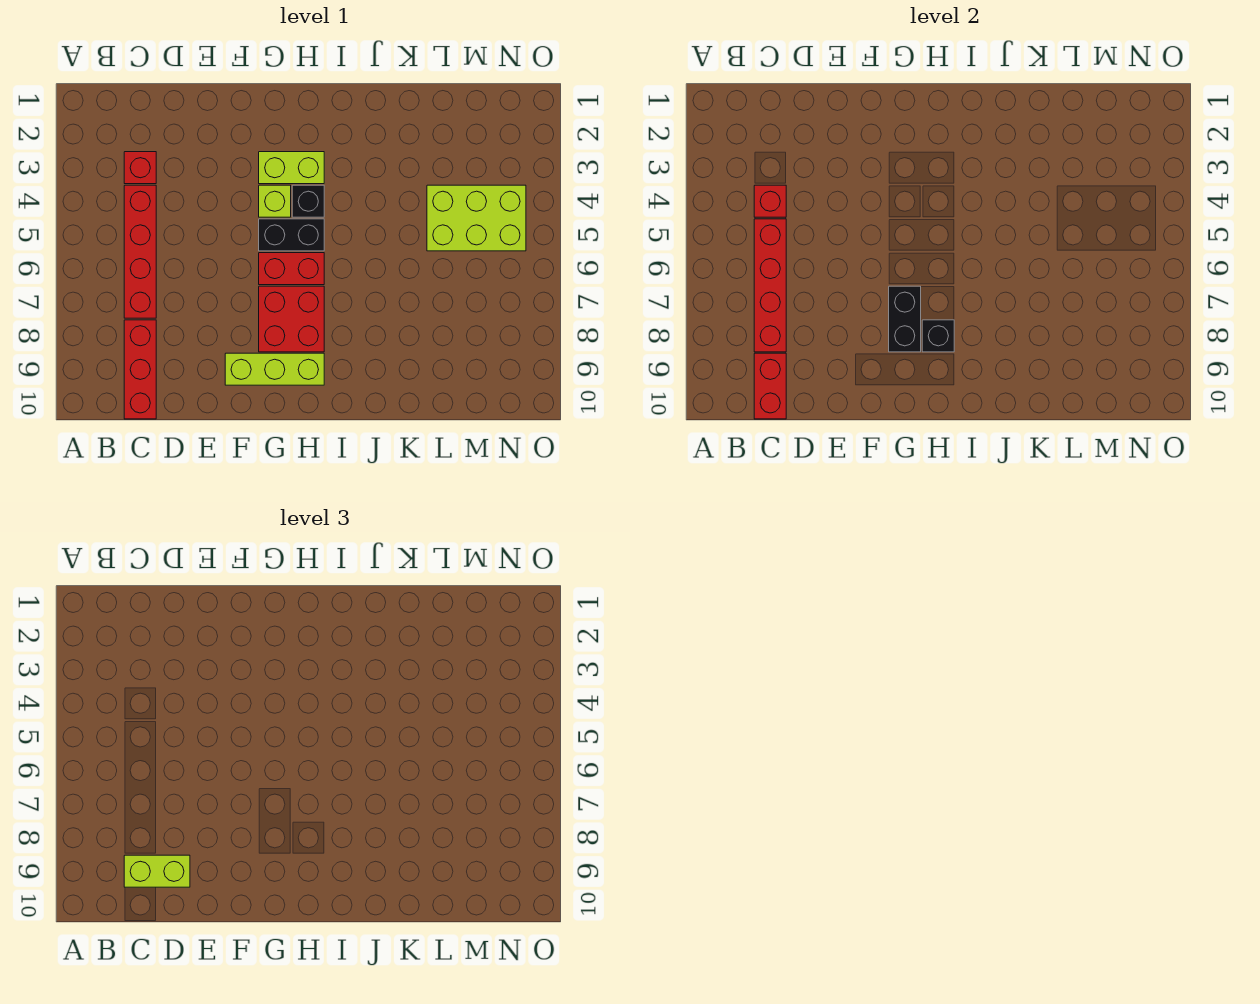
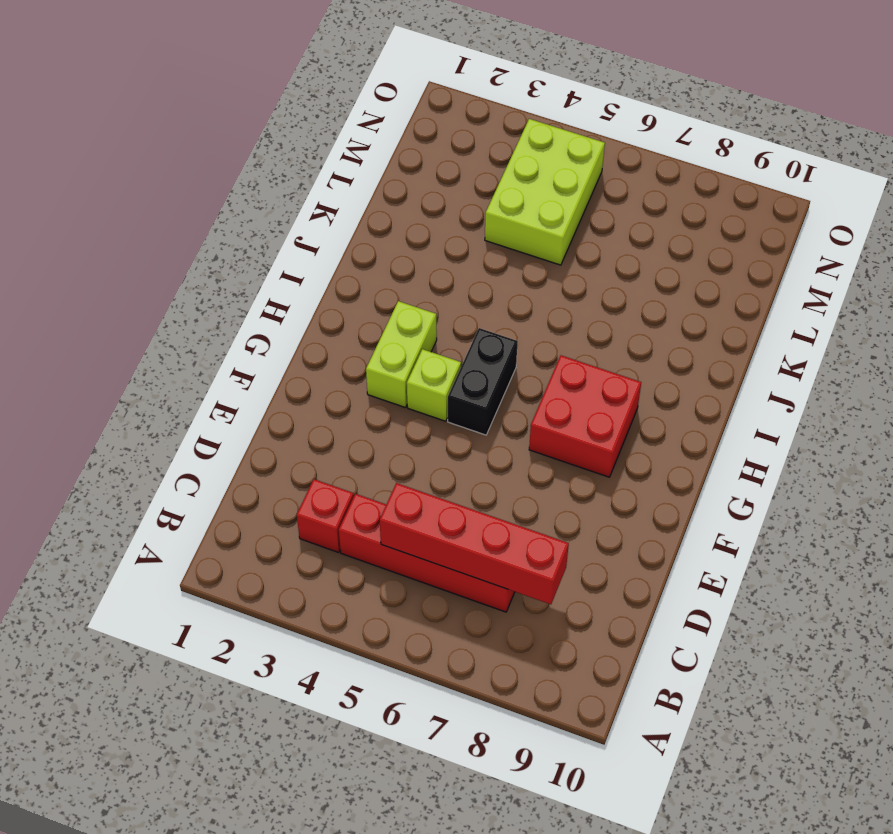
none -> red brick C8:C10 level 1
none -> lime brick F9:H9 level 1
none -> red brick G6:H6 level 1

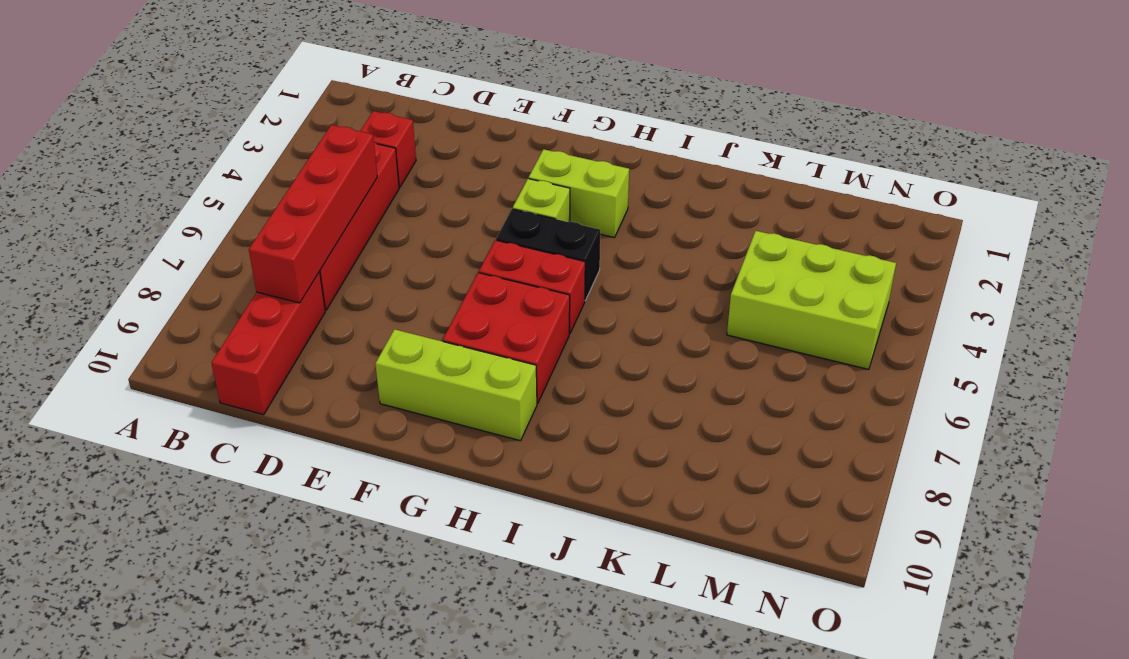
none -> black brick H4 level 1
none -> red brick C4 level 2
none -> red brick C9:C10 level 2

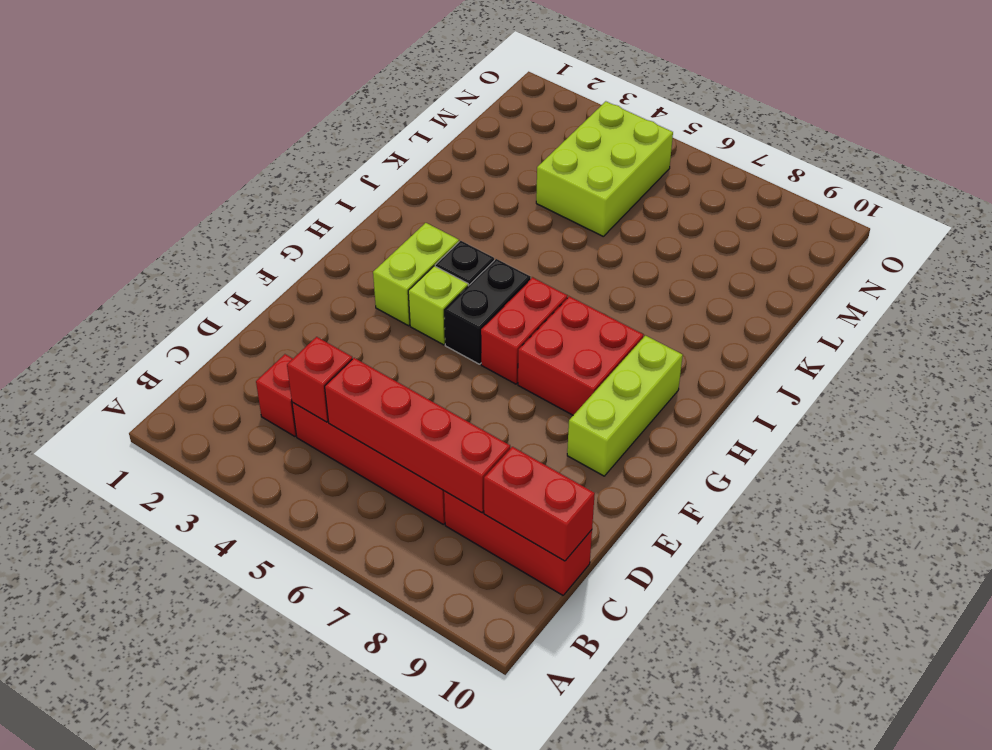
none -> black brick G7:G8 level 2
none -> black brick H8 level 2
none -> lime brick C9:D9 level 3

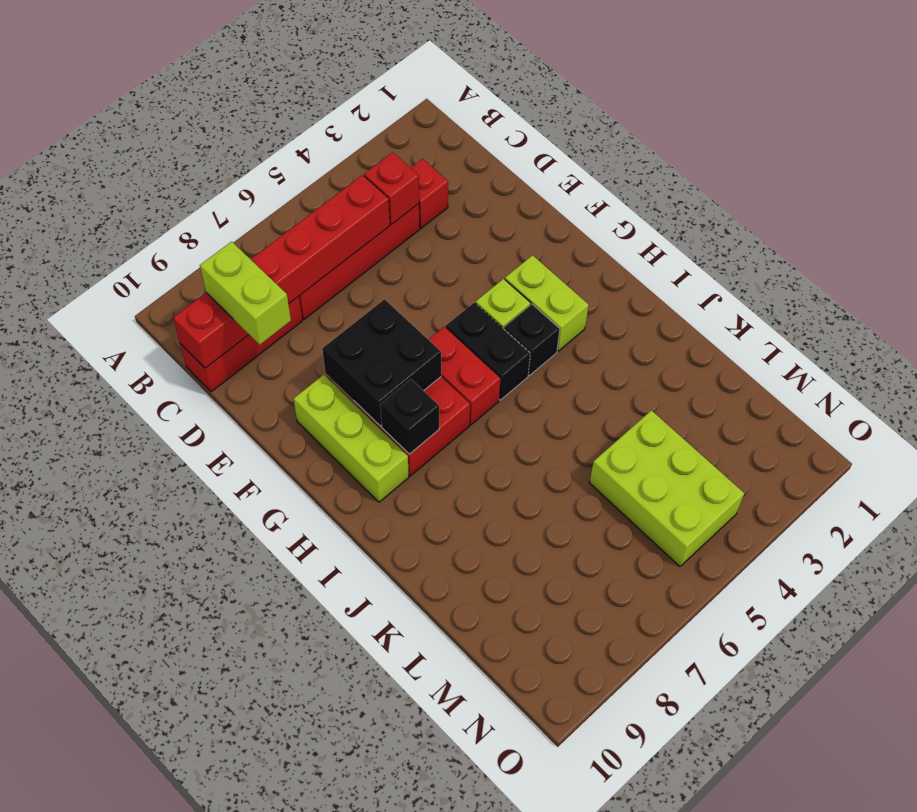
black brick F7:G8 level 2 -> black brick G7:G8 level 2

